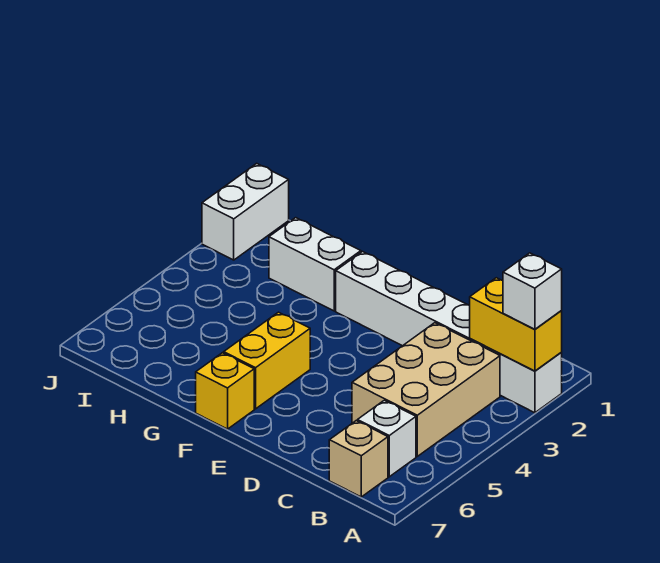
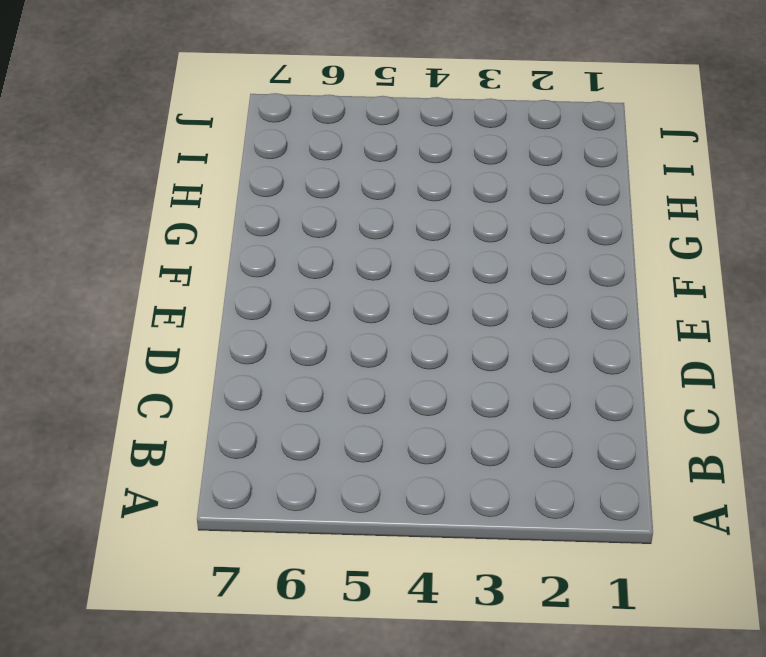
none -> white brick A2:F2 level 1
none -> tan brick B3:C5 level 1

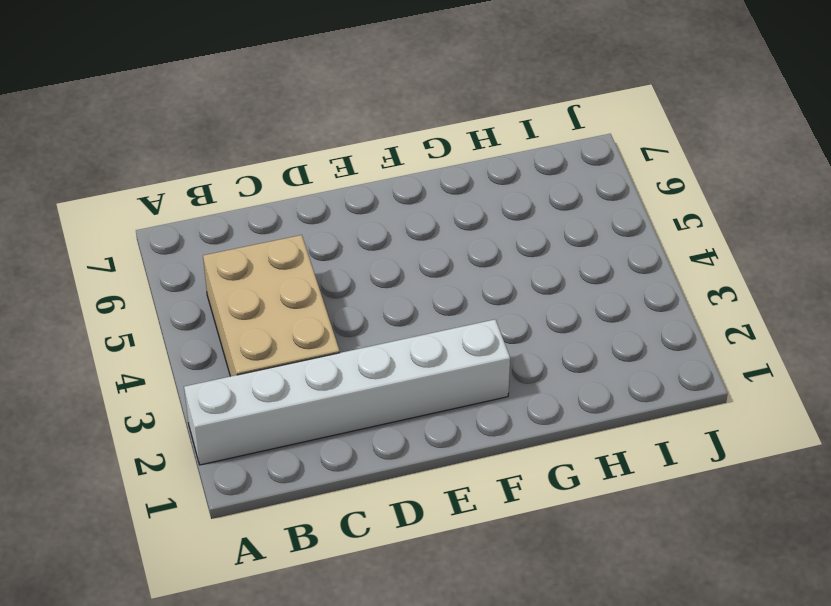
none -> white brick B6 level 1
none -> tan brick B7 level 1

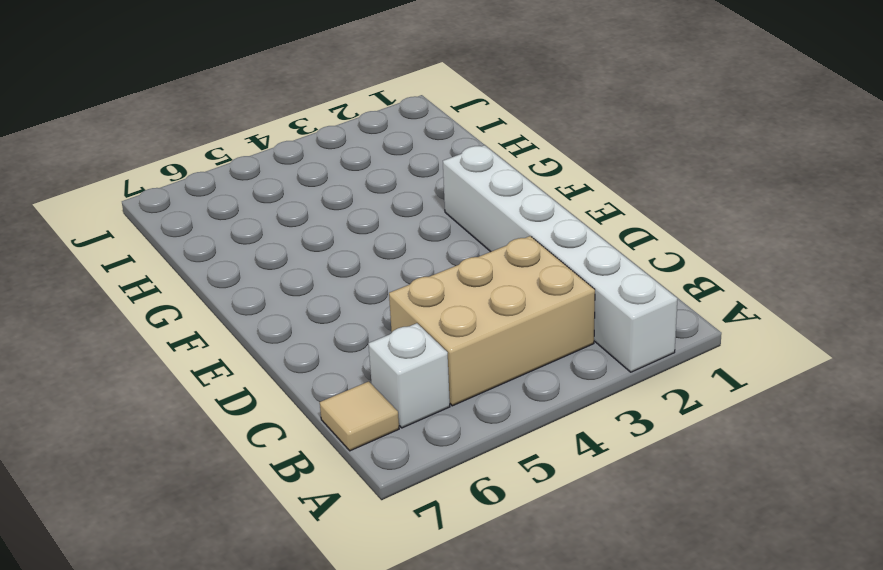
tan tile B7 level 1 -> tan brick B7 level 1
none -> yellow brick F5:F6 level 1
none -> yellow brick F7 level 1

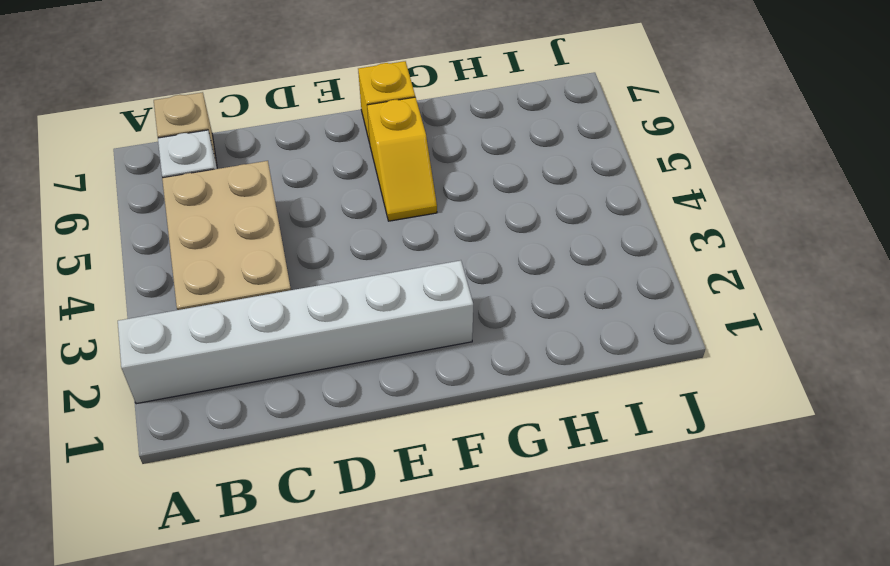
yellow slope F5:F6 level 1 top 6 -> yellow brick F5:F6 level 1
none -> white brick G2:H2 level 1
none -> white brick J1:J2 level 1

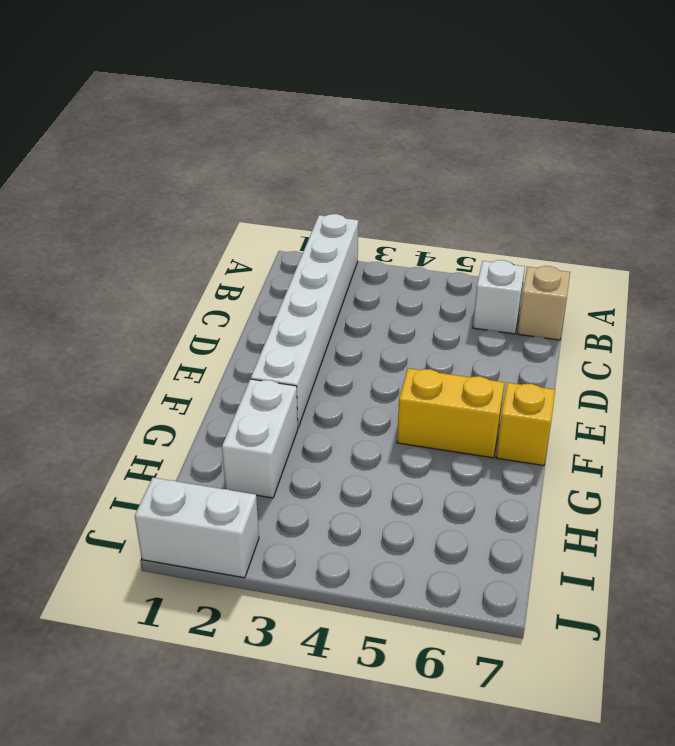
none -> tan brick B3:C5 level 1
none -> yellow brick A2:B2 level 2

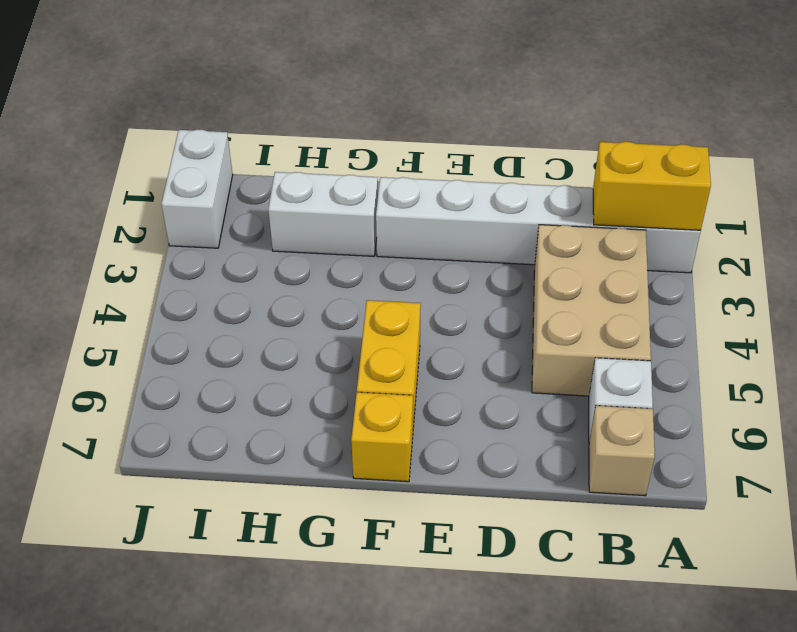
none -> white brick A2 level 3

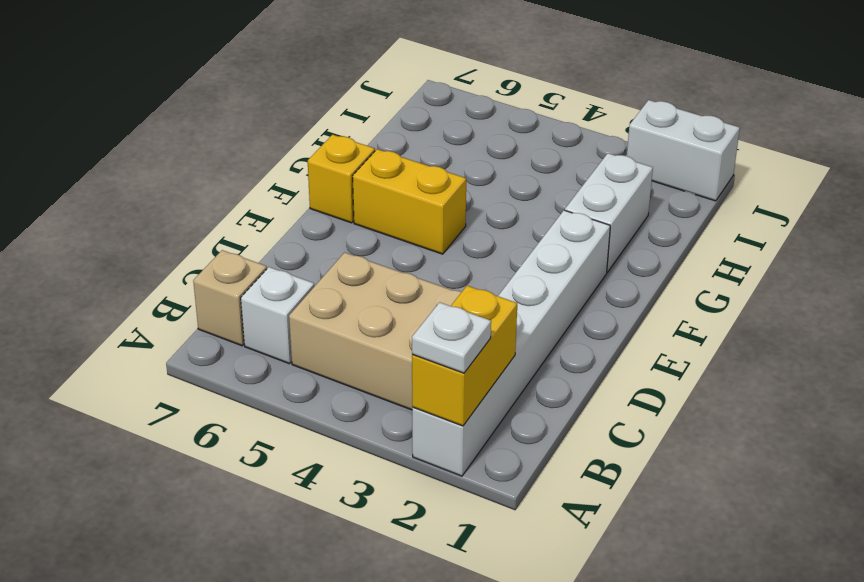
white plate A2 level 3 -> white brick A2 level 3

